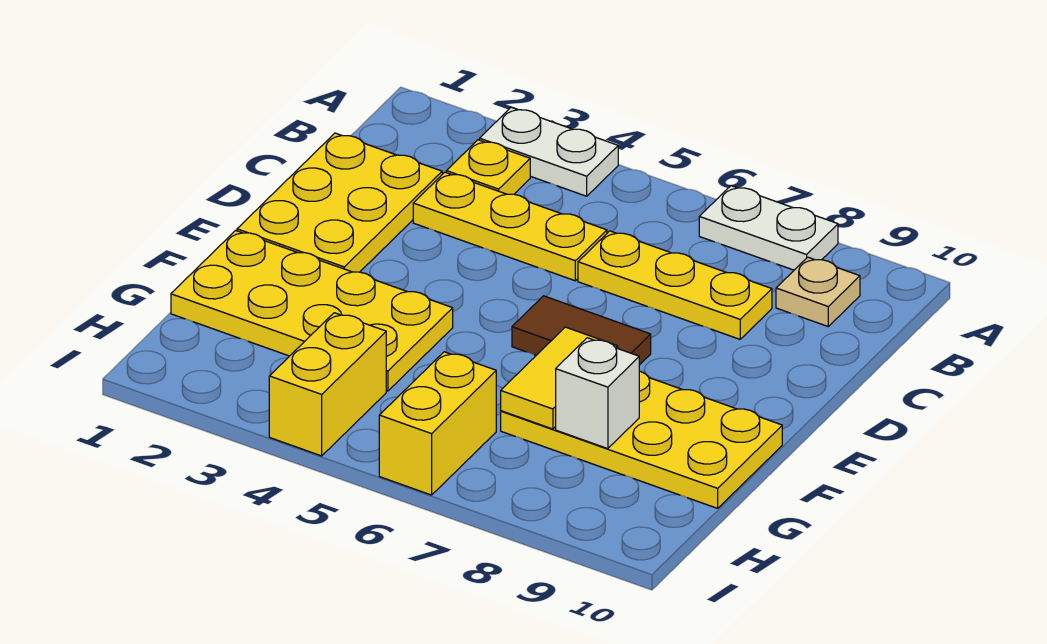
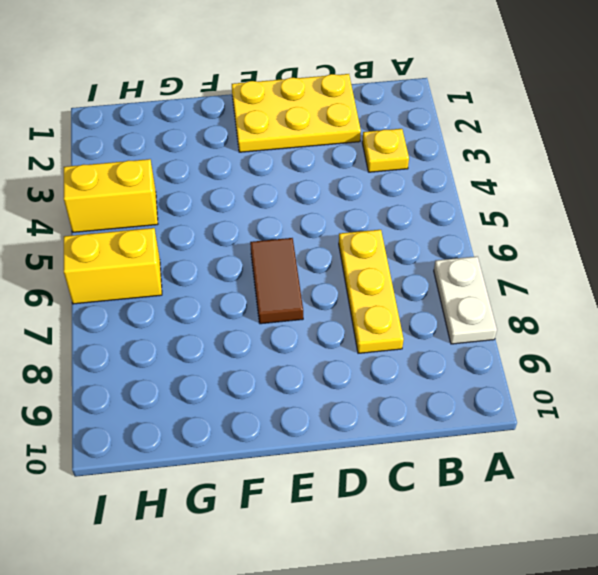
none -> white plate A3:A4 level 1
none -> tan plate B9 level 1
none -> yellow plate C3:C5 level 1

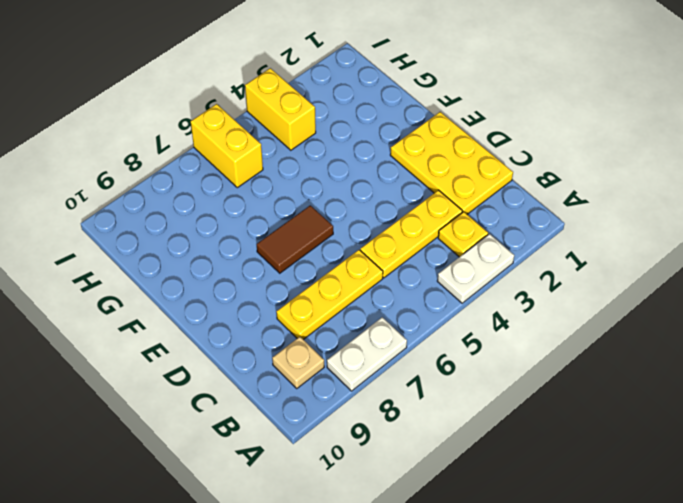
none -> yellow plate F1:G4 level 1
none -> yellow plate F7:G10 level 1
none -> yellow tile F7:G7 level 2

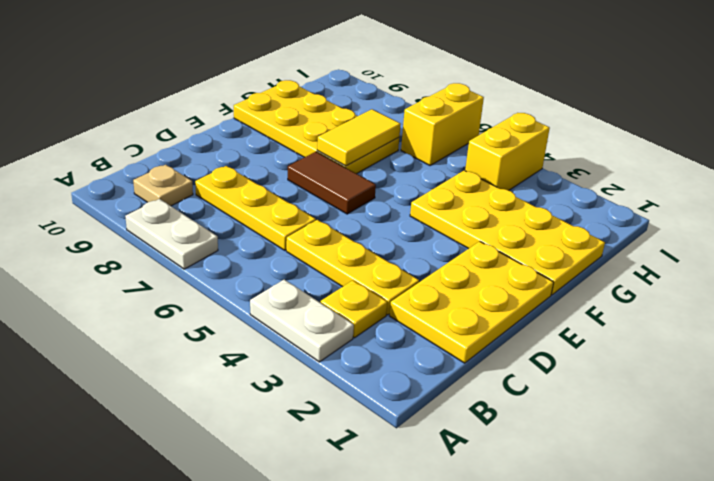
none -> white brick G8 level 2

